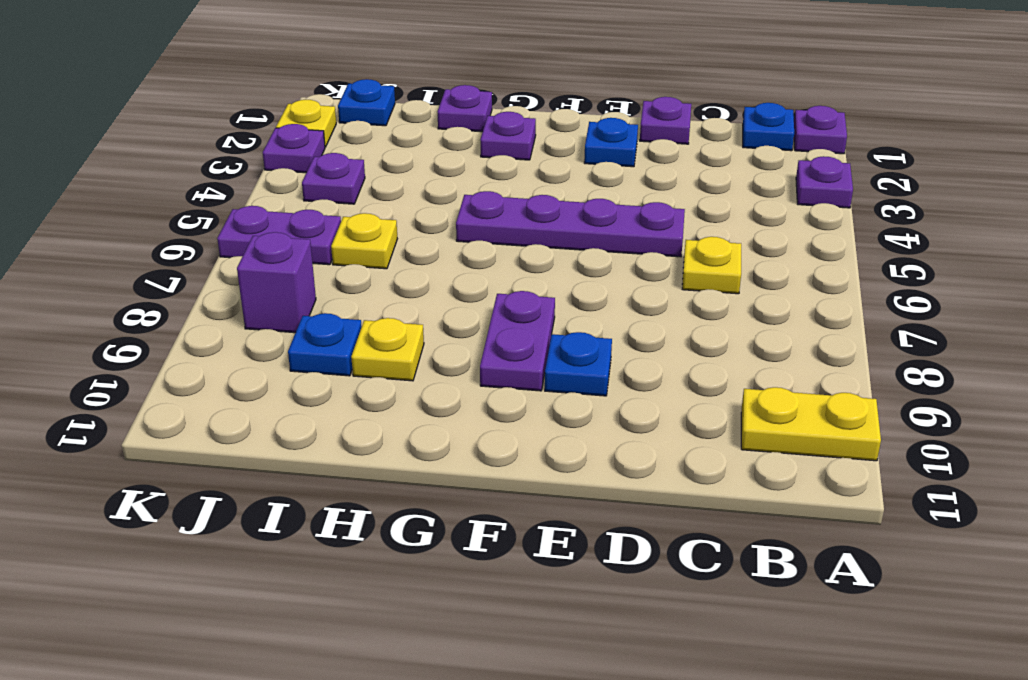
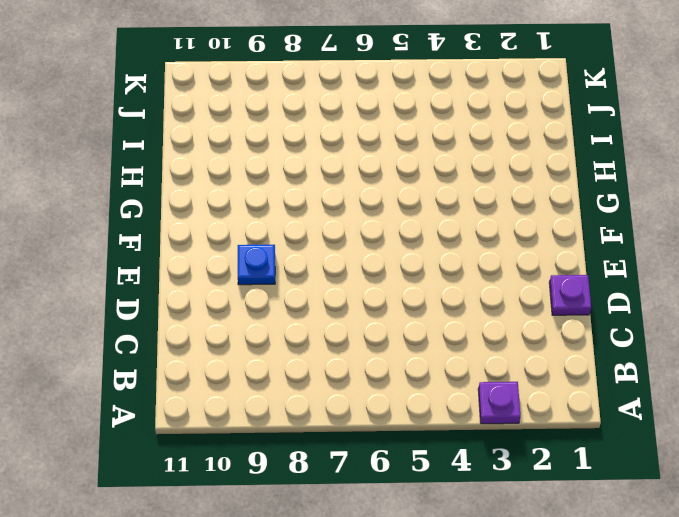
none -> purple plate A1 level 1
none -> yellow plate A10:B10 level 1
none -> blue plate B1 level 1

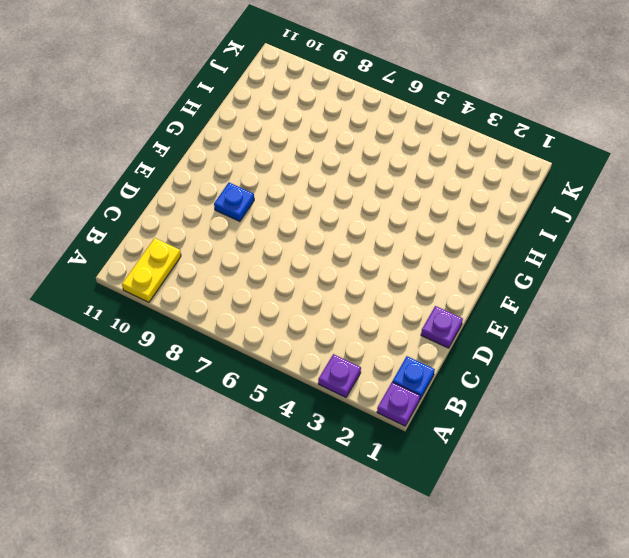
none -> yellow plate C6 level 1
none -> purple plate D5:G5 level 1
none -> blue plate E2 level 1

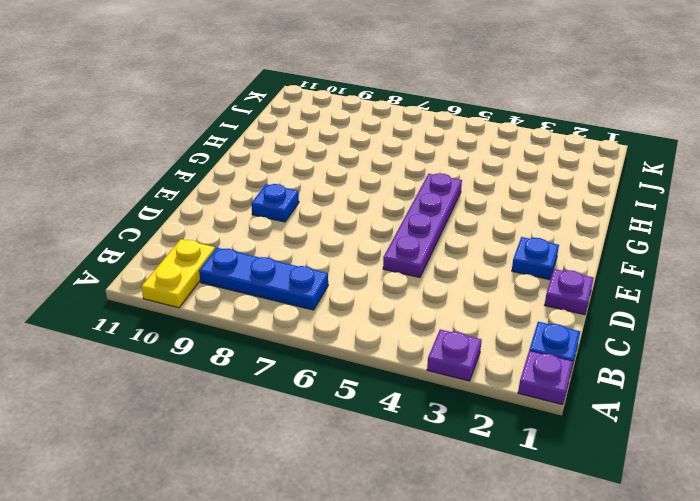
blue plate B7:B9 level 1 -> none
none -> yellow plate C6 level 1
none -> purple plate F8:F9 level 1
none -> purple plate G2 level 1

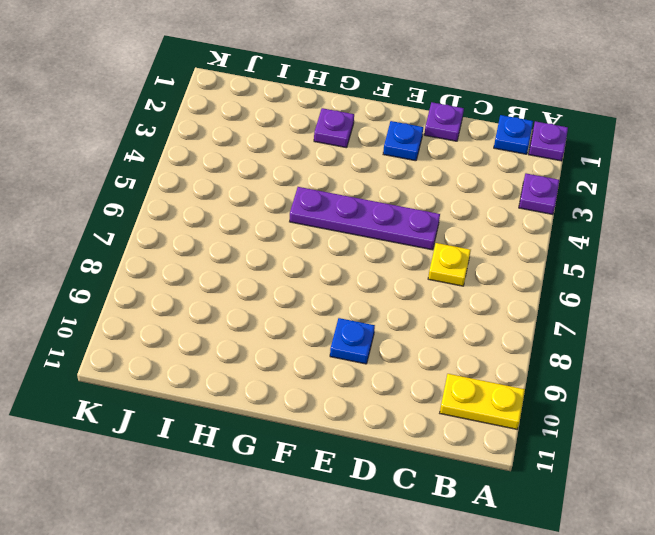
none -> purple plate F8:F9 level 1
none -> purple plate H1 level 1
none -> yellow plate H9 level 1

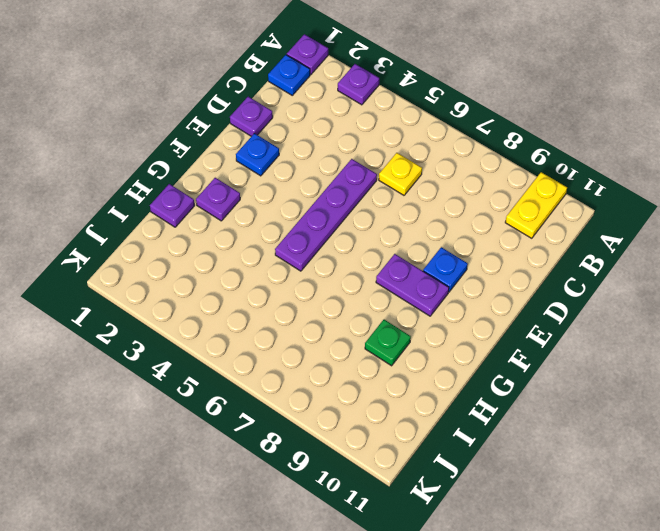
green plate H9 level 1 -> yellow plate H9 level 1
none -> yellow plate I6 level 1
none -> blue plate I9 level 1
none -> blue plate J1 level 1

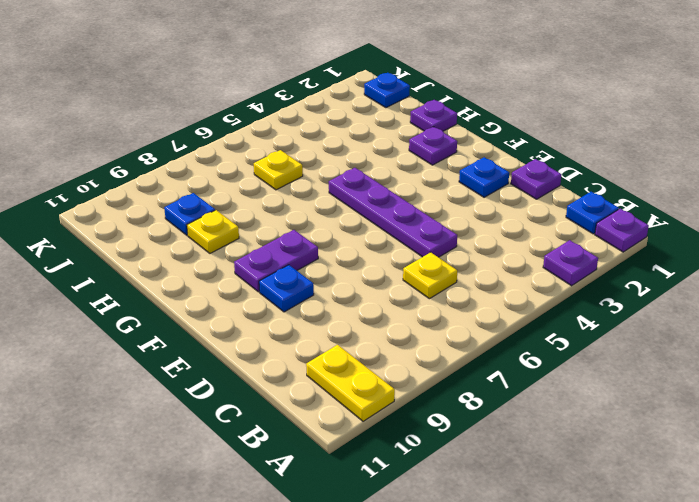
none -> purple plate J4 level 1
none -> purple plate J6:K6 level 1
none -> purple brick J8 level 1

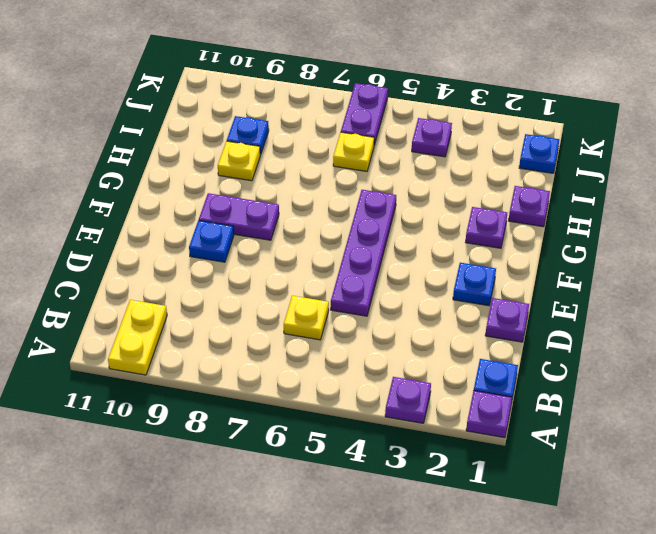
none -> purple brick J8 level 1
none -> yellow plate K2 level 1
none -> purple plate K3 level 1

